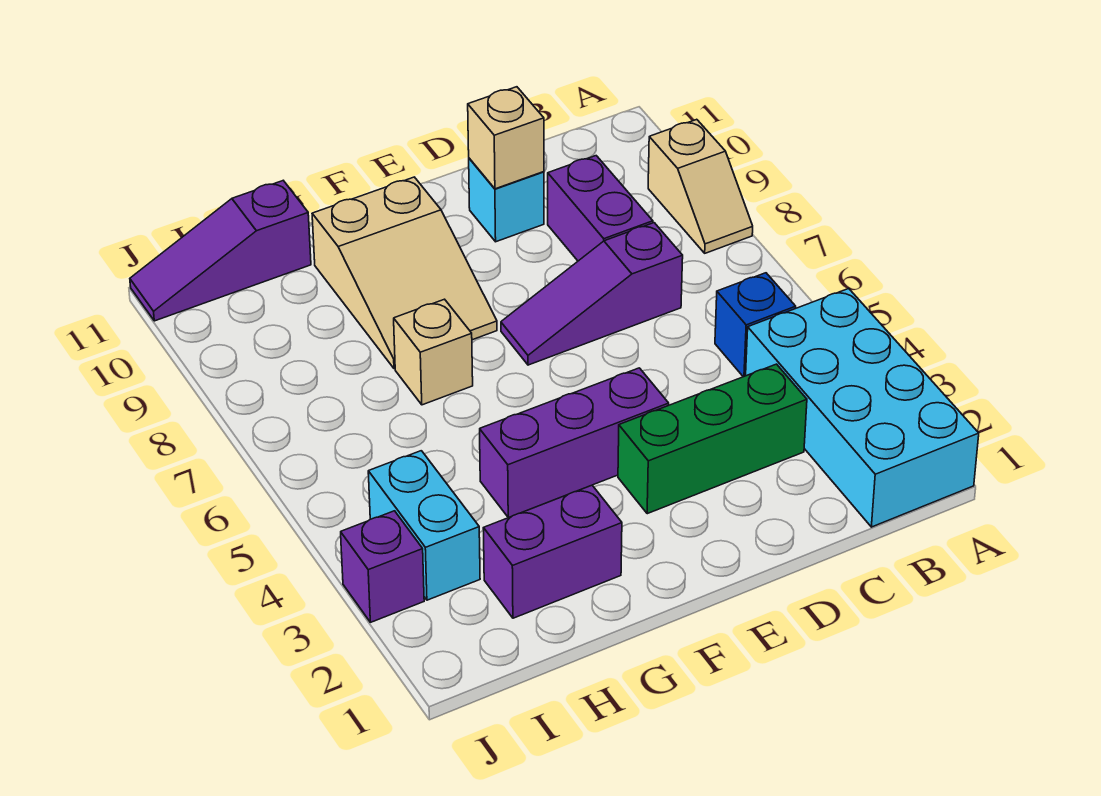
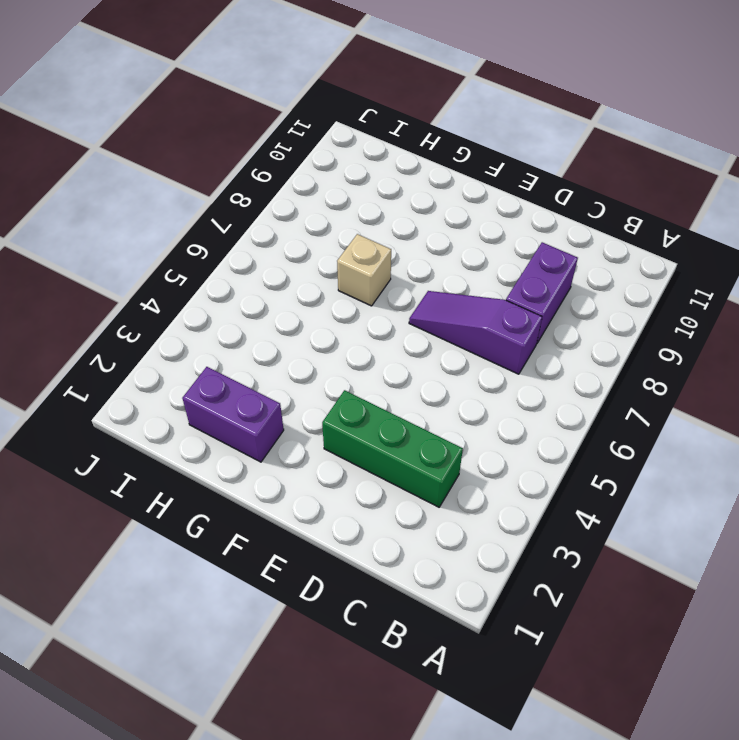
none -> cyan brick A1:B4 level 1
none -> tan slope A8:A9 level 1 top 9
none -> blue brick B5 level 1

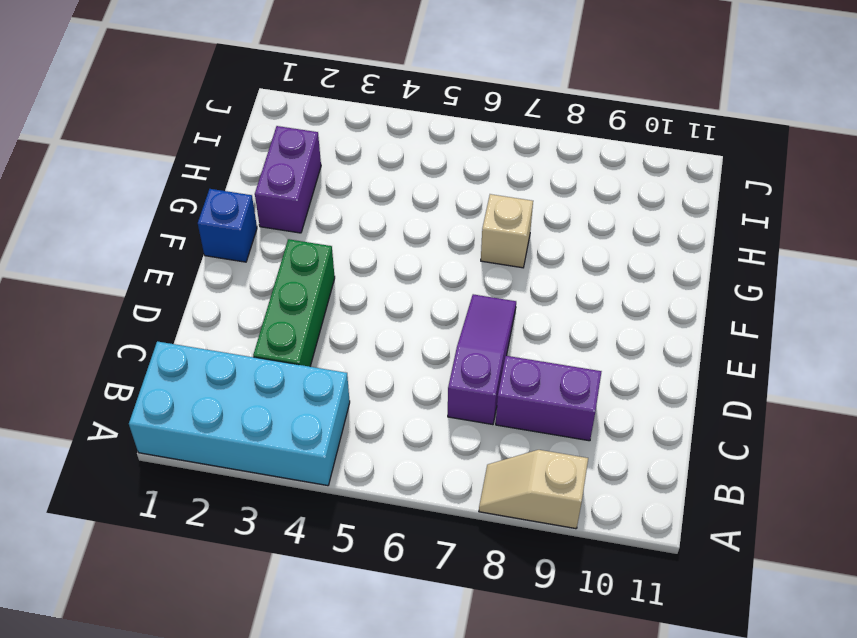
blue brick F1 level 1 -> blue brick B5 level 1
none -> cyan brick D10 level 1
none -> purple brick E4:G4 level 1
none -> tan slope F8:G10 level 1 top 10

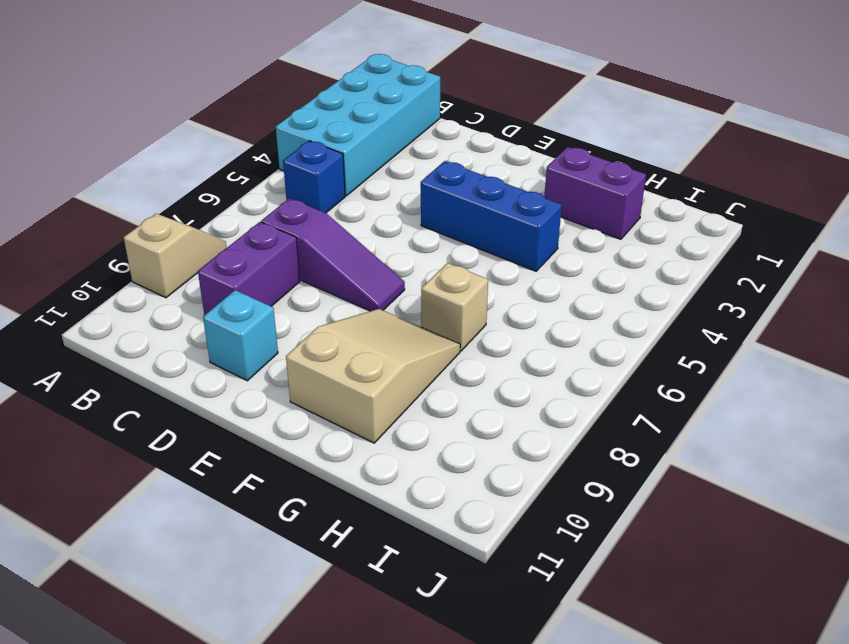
blue brick E4:G4 level 1 -> purple brick E4:G4 level 1
none -> green brick C3:E3 level 1
none -> purple slope H11:J11 level 1 top H
none -> cyan brick I3:I4 level 1

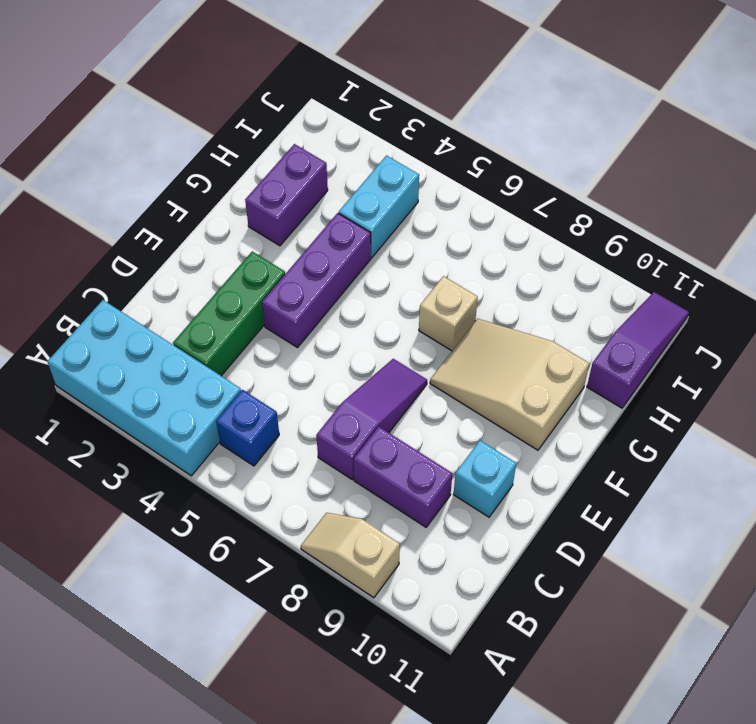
cyan brick H4:I4 level 1 -> cyan brick I3:I4 level 1
none -> purple brick J3 level 1
none -> tan brick D10 level 2

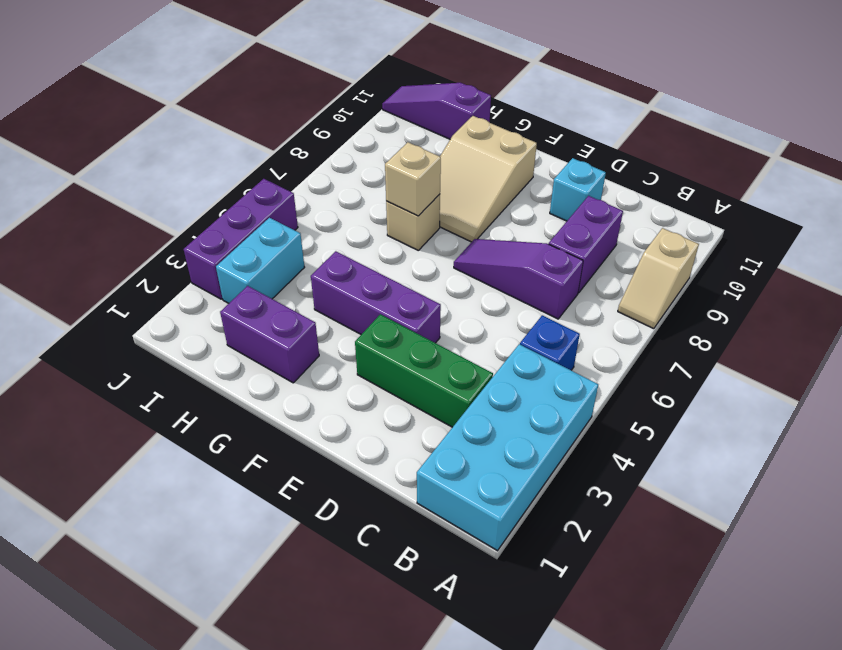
tan brick G7 level 2 -> tan brick D10 level 2
purple brick J3:J5 level 1 -> purple brick J3 level 1

